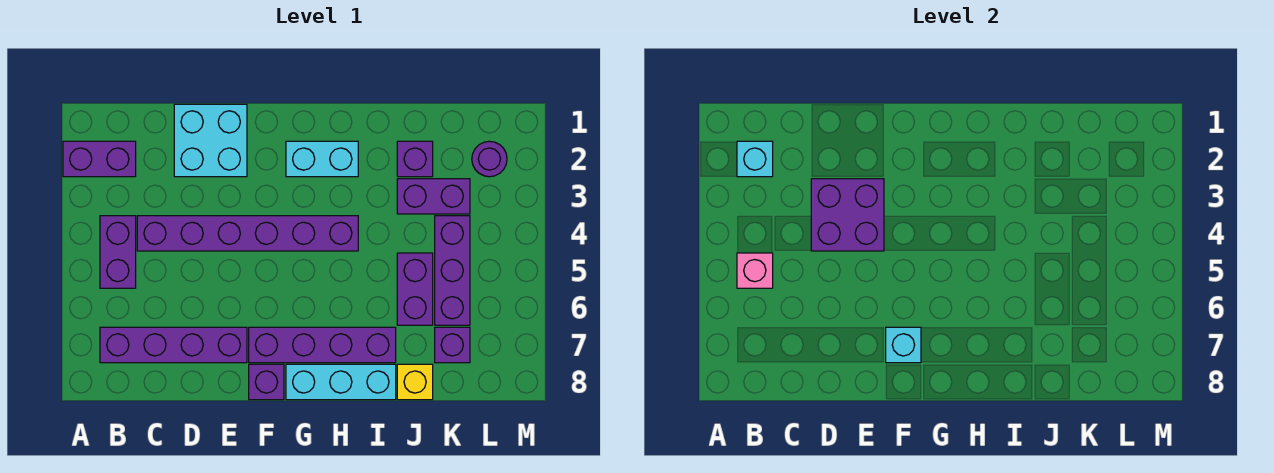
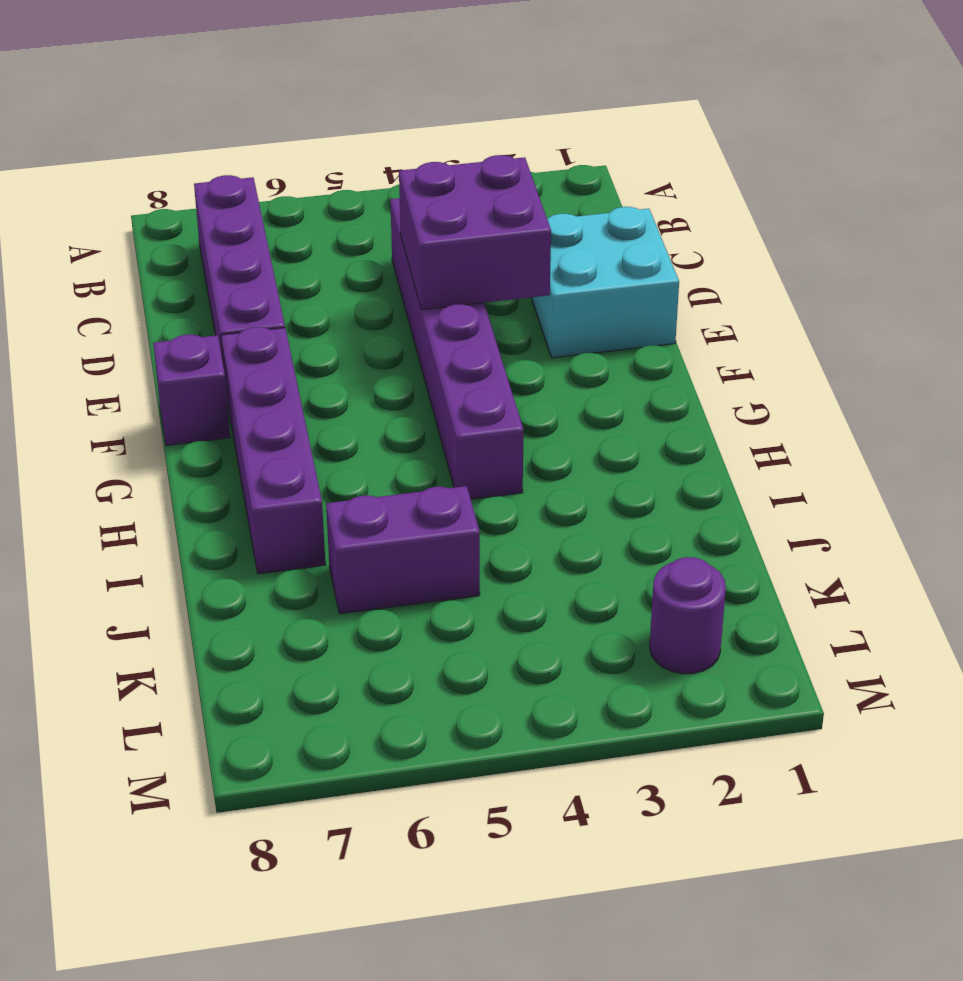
none -> purple brick A2:B2 level 1
none -> purple brick B4:B5 level 1
none -> cyan brick G2:H2 level 1

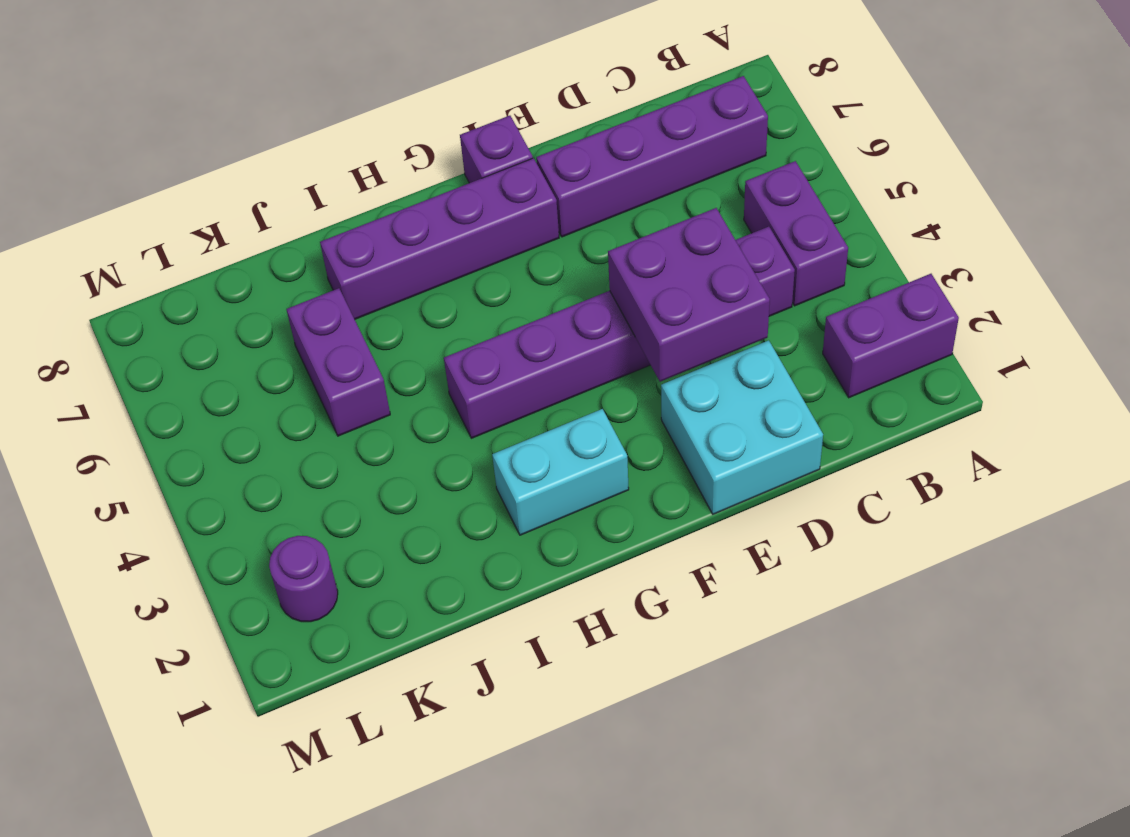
none -> cyan brick G8:I8 level 1
none -> purple brick J2 level 1
none -> purple brick J3:K3 level 1

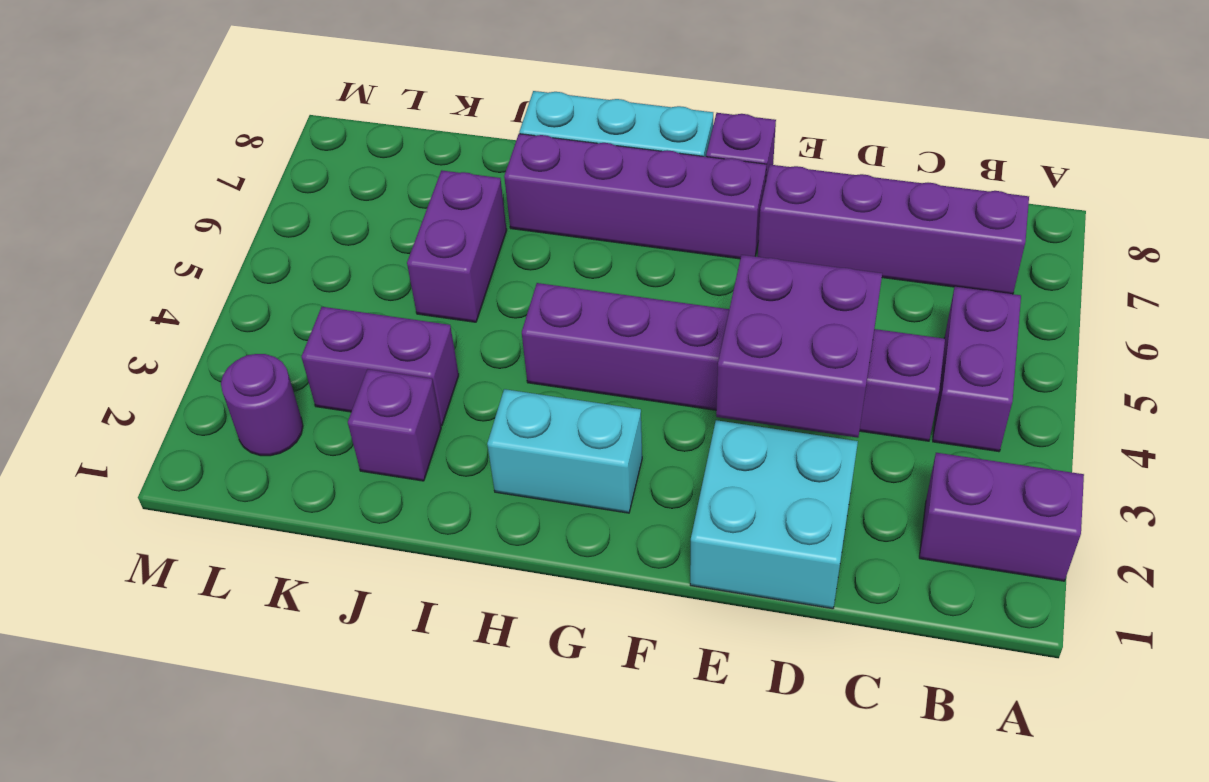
none -> yellow brick J8 level 1
none -> purple brick K4:K6 level 1
none -> purple brick K7 level 1

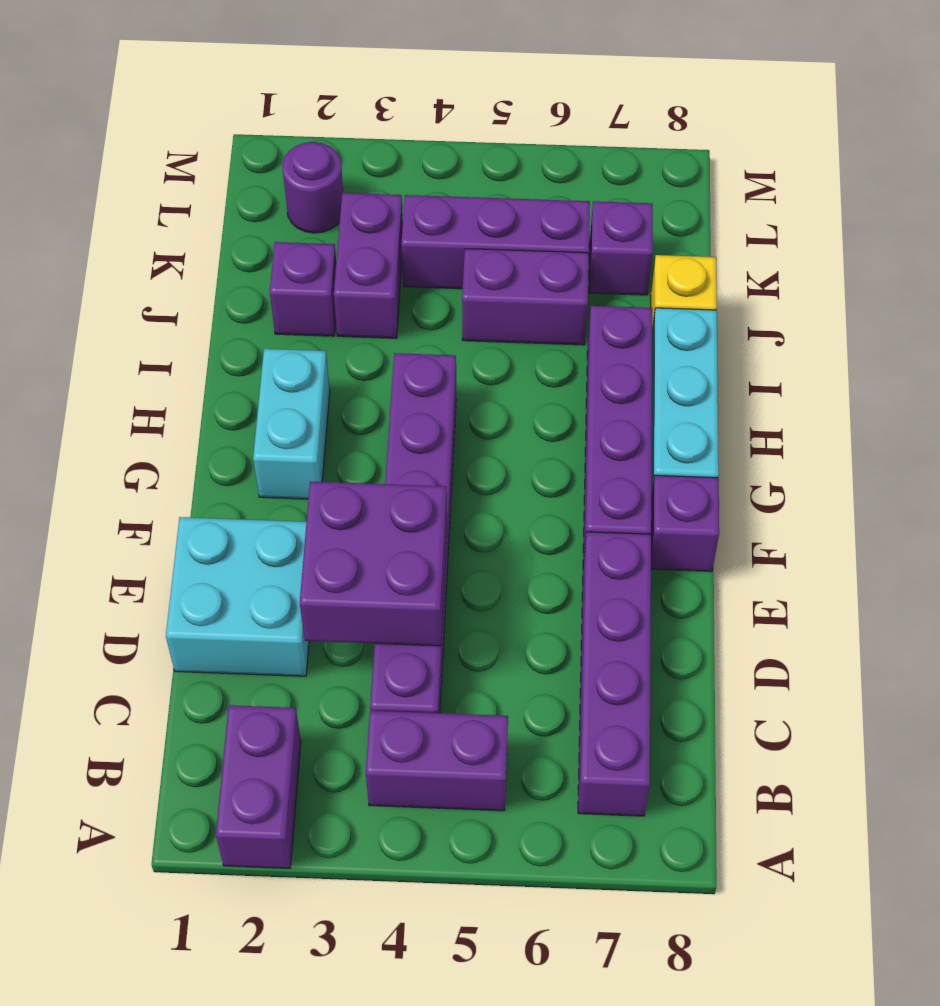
none -> cyan brick B2 level 2
none -> pink brick B5 level 2
none -> cyan brick F7 level 2

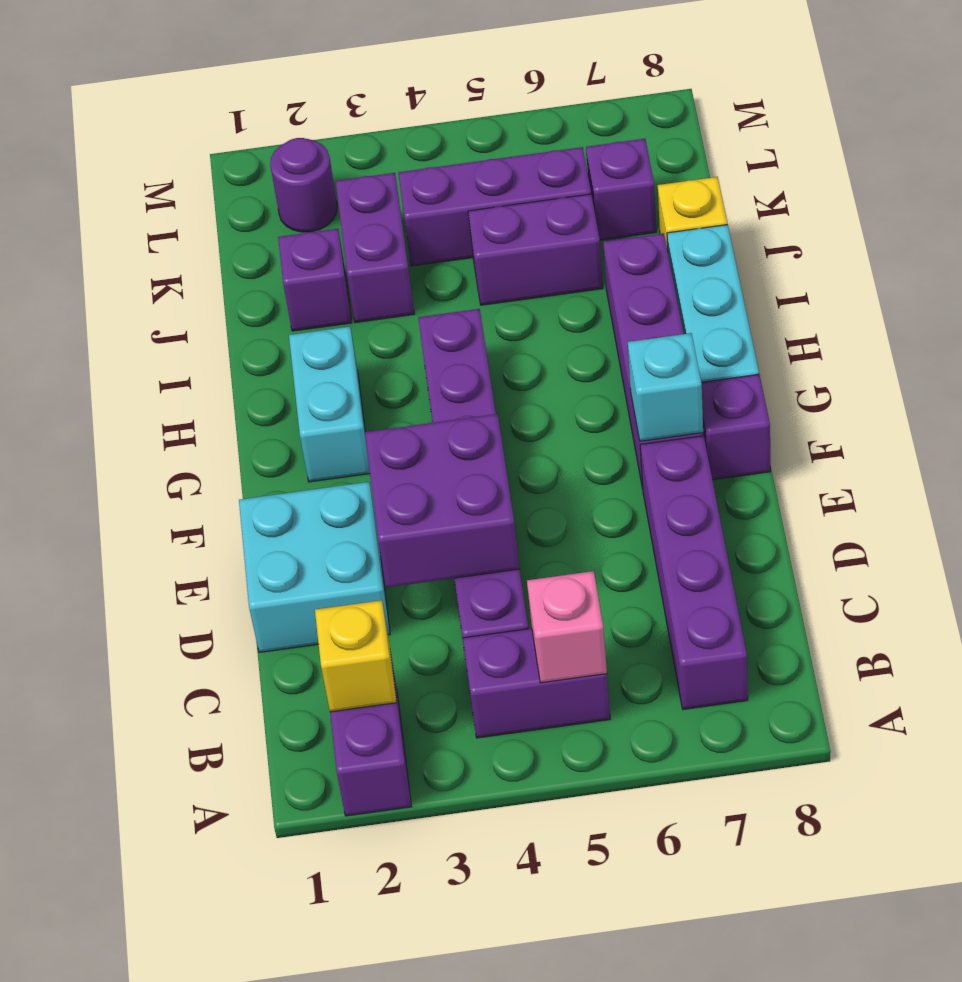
yellow brick B2 level 2 -> cyan brick B2 level 2

